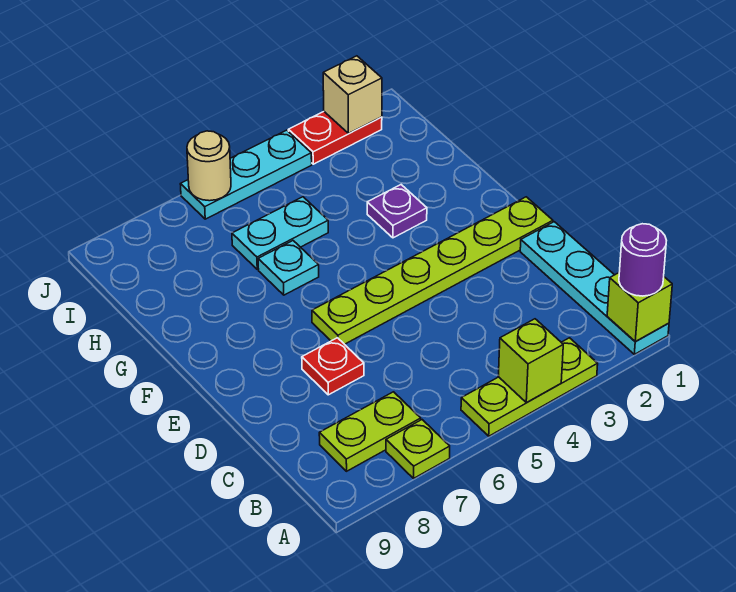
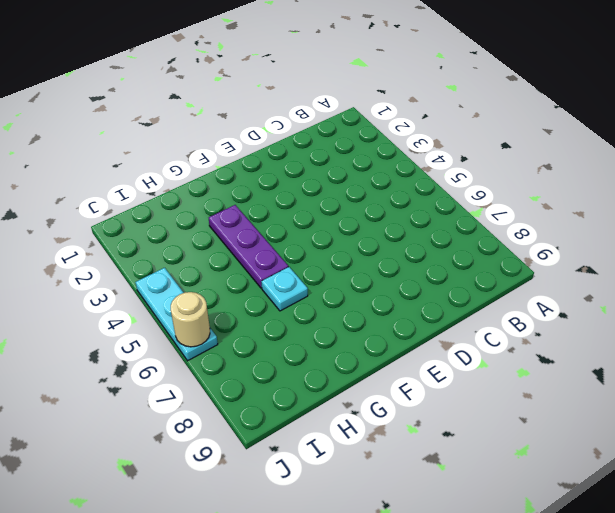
purple plate G3:G5 level 1 -> purple plate G3 level 1
none -> cyan plate A1:D1 level 1
none -> lime plate A3:A5 level 1
none -> lime plate A7 level 1

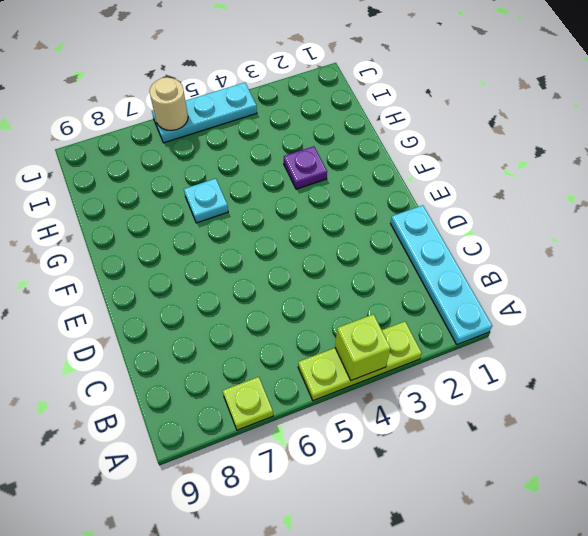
none -> lime plate B7:B8 level 1
none -> red plate D7 level 1
none -> lime plate E1:E6 level 1

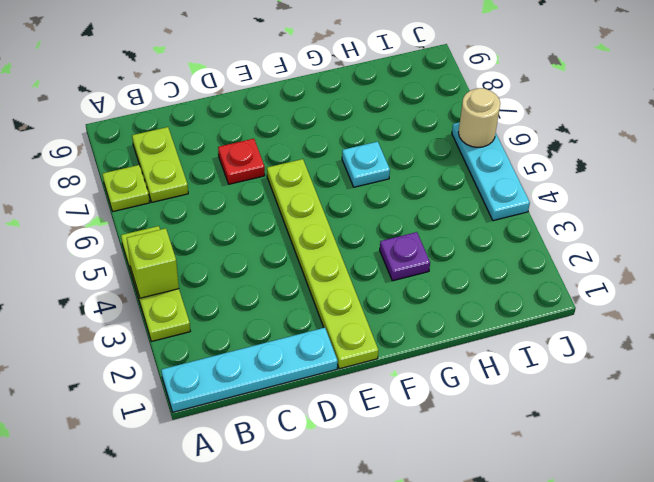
none -> cyan plate H5:H6 level 1
none -> red plate J2:J3 level 1
none -> lime brick A1 level 2

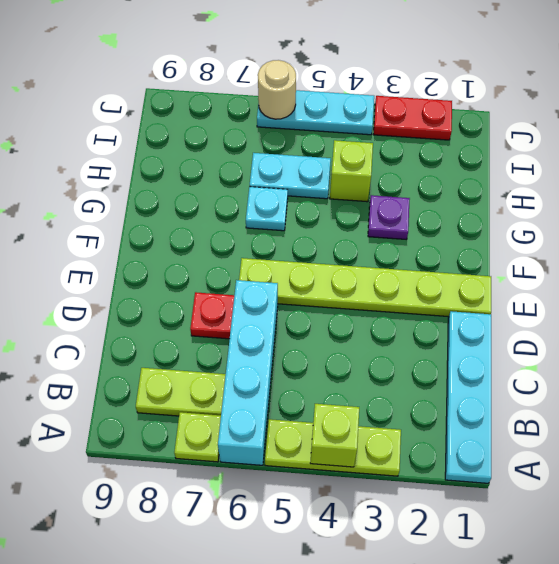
cyan brick A6:D6 level 1 -> none
lime brick H4 level 1 -> lime brick A1 level 2
none -> tan brick J2 level 2
none -> purple round brick A1 level 3

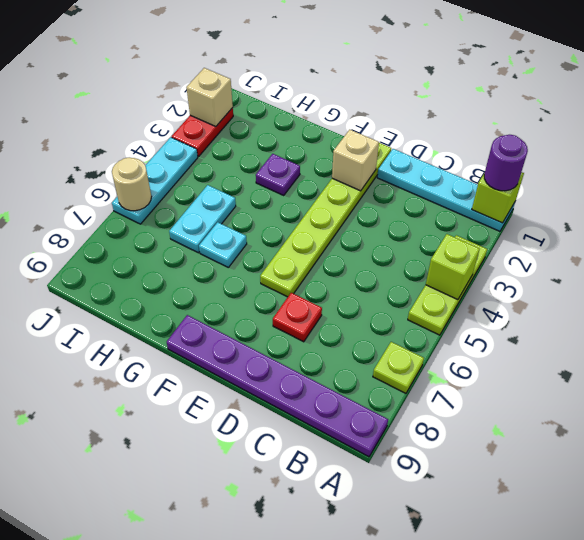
purple plate A9:F9 level 1 -> none
tan brick E2 level 2 -> none
none -> lime plate B7:B8 level 1

